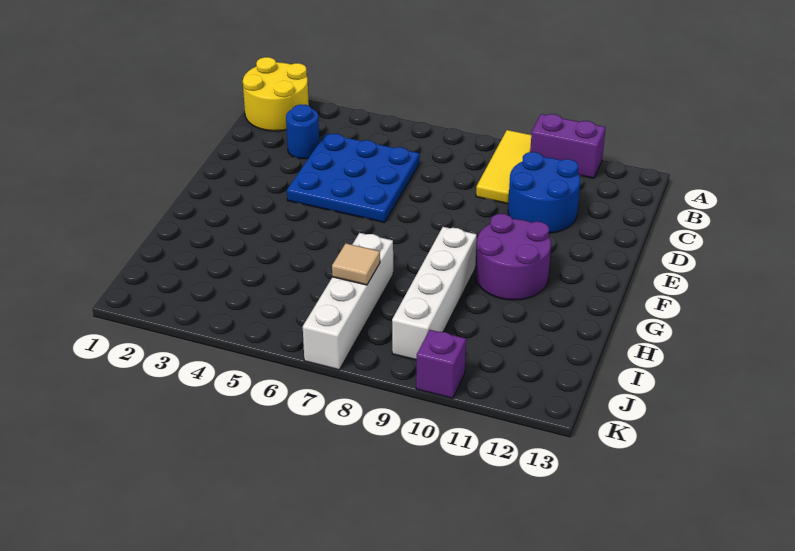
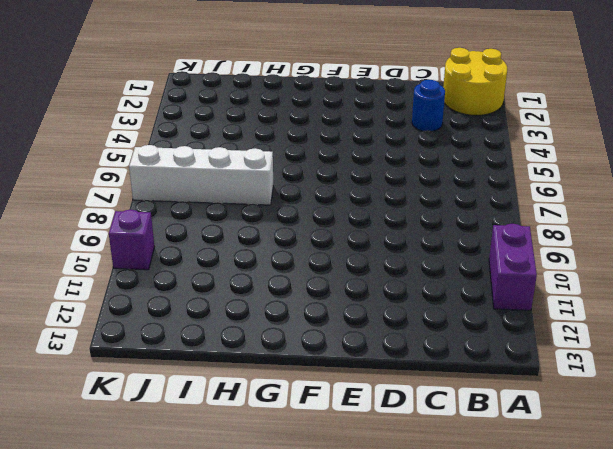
none -> yellow tile A9:C9 level 1
none -> blue plate C4:E6 level 1

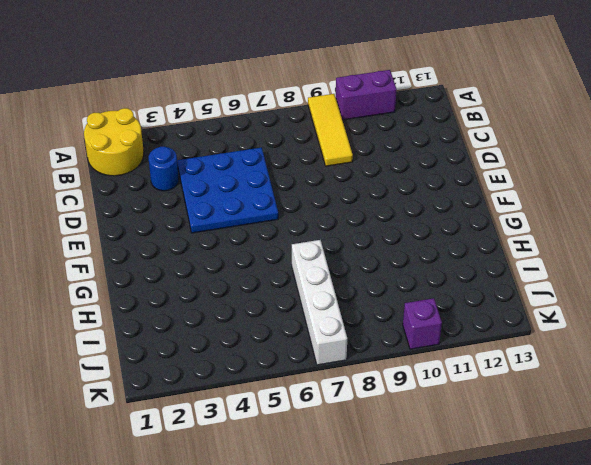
none -> blue round brick C10:D11 level 1
none -> purple round brick F10:G11 level 1

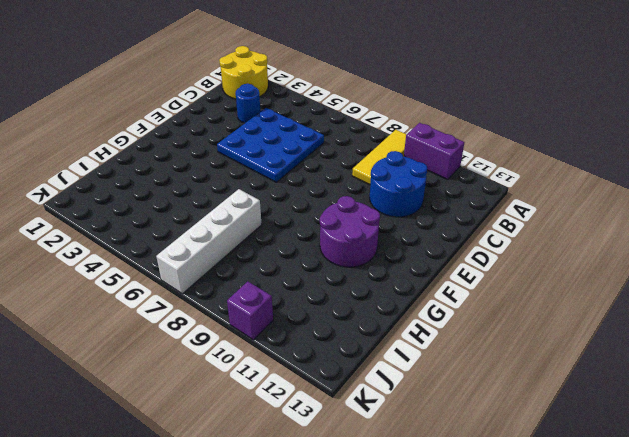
none -> white brick G9:J9 level 1
none -> tan tile I7 level 2

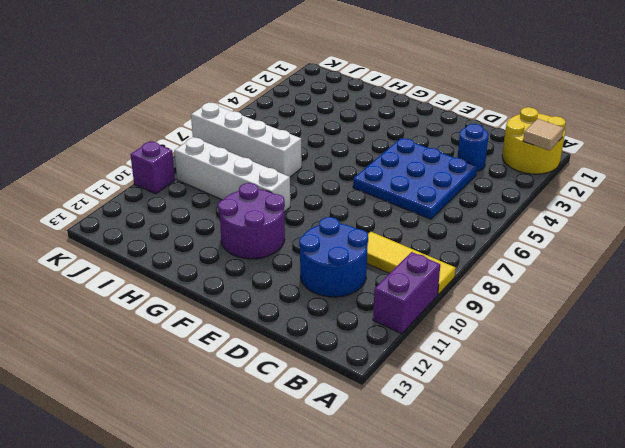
tan tile A2 level 2 -> tan tile I7 level 2

